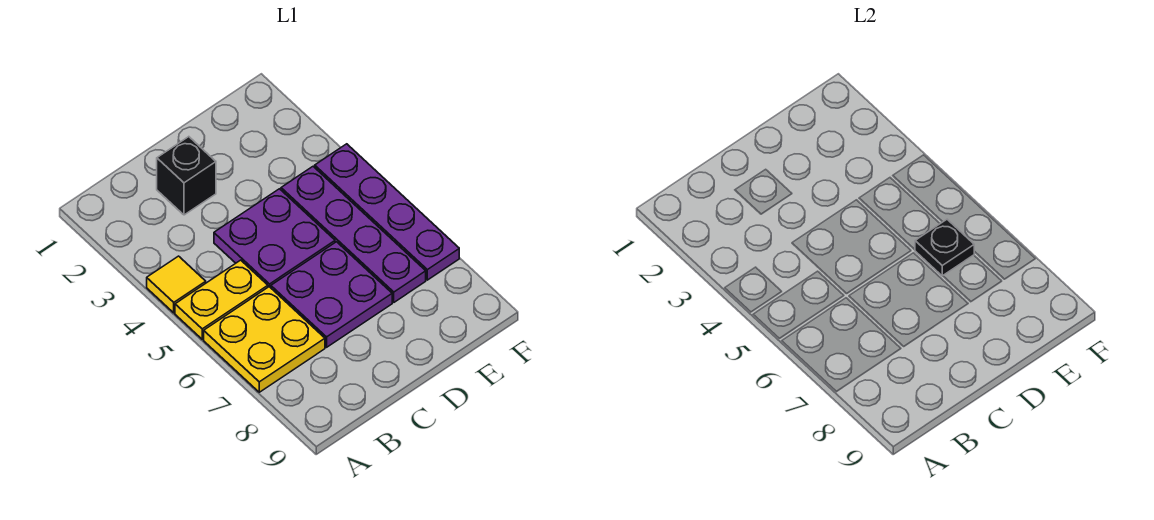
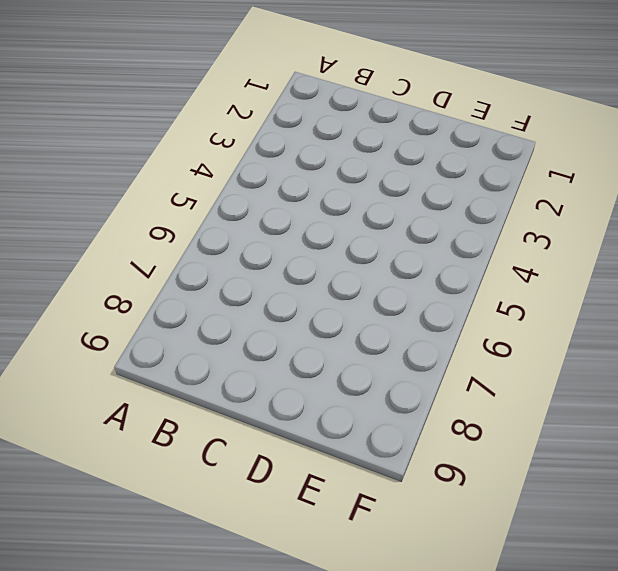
none -> yellow tile A4 level 1
none -> yellow plate A5:B5 level 1

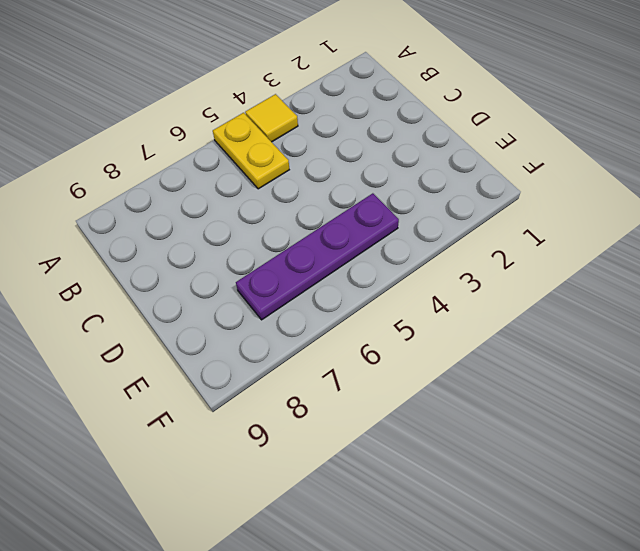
none -> yellow plate A6:B7 level 1
none -> black brick C2 level 1

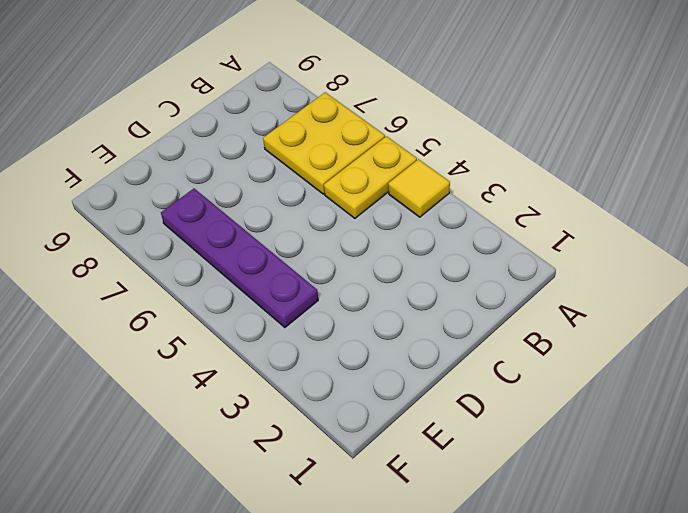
none -> black brick C2 level 1
none -> purple plate C4:D5 level 1

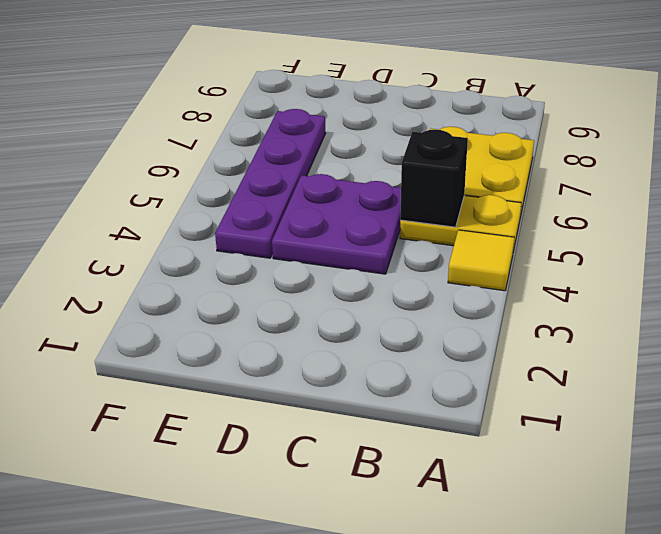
black brick B5 level 2 -> black brick C2 level 1
none -> purple plate C6:D7 level 1
none -> purple plate F4:F7 level 1

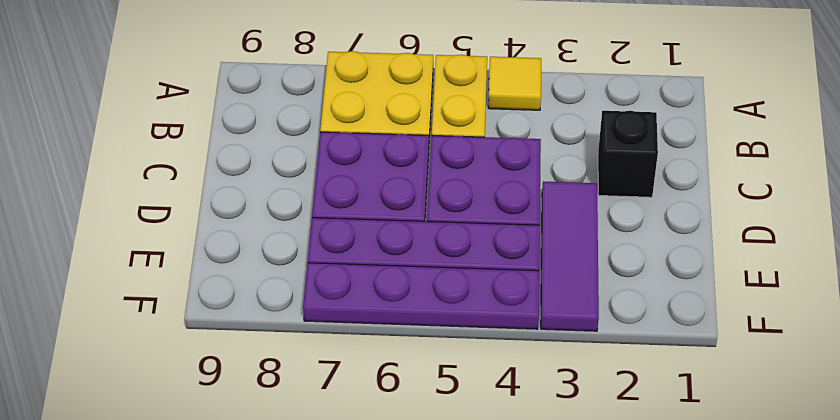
purple tile D3:F3 level 1 -> none
none -> black plate E6 level 2

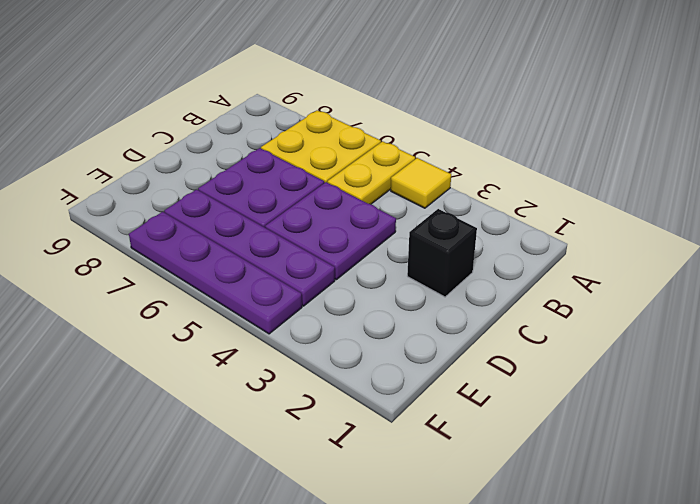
none -> black plate E6 level 2

